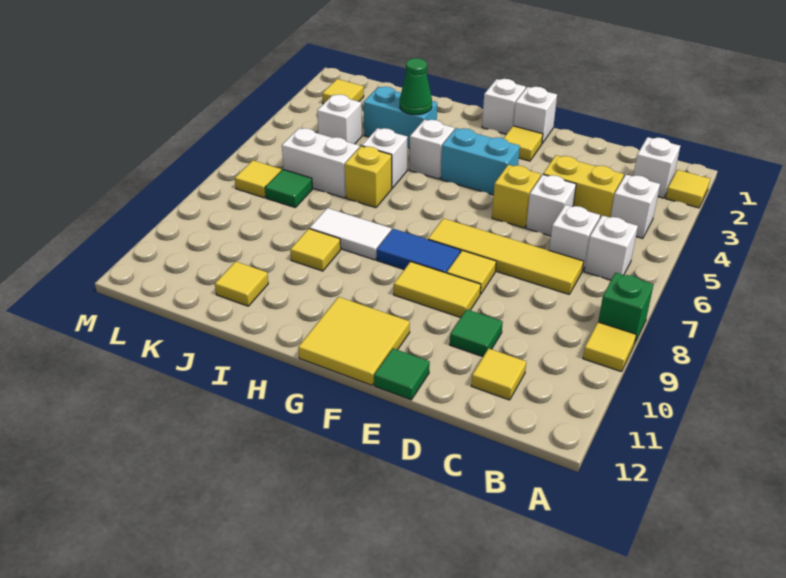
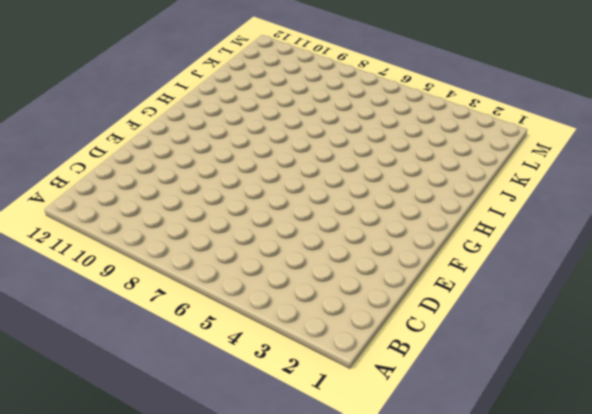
none -> yellow tile A2 level 1
none -> green brick A8 level 1
none -> yellow tile A9 level 1
none -> white brick B2 level 1

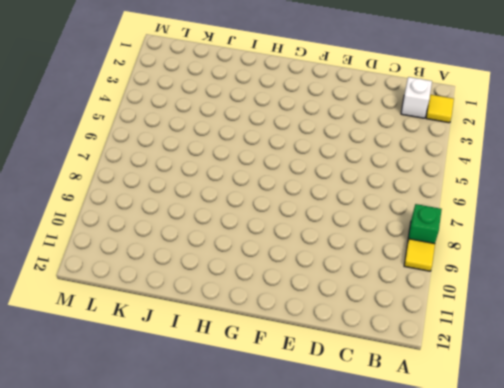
none -> white brick B4 level 1
none -> white brick B6 level 1
none -> yellow brick C4:D4 level 1
none -> white brick C6 level 1

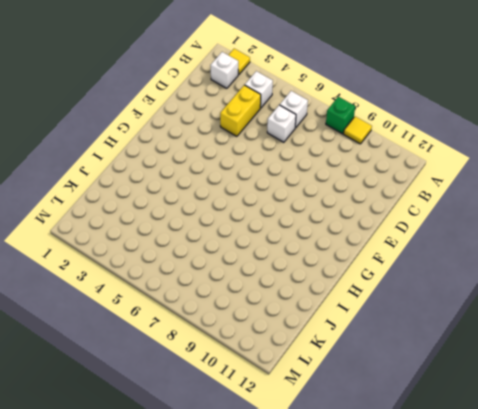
none -> yellow tile C7:F7 level 1
none -> yellow tile C11 level 1
none -> white brick D5 level 1
none -> green tile D10 level 1

